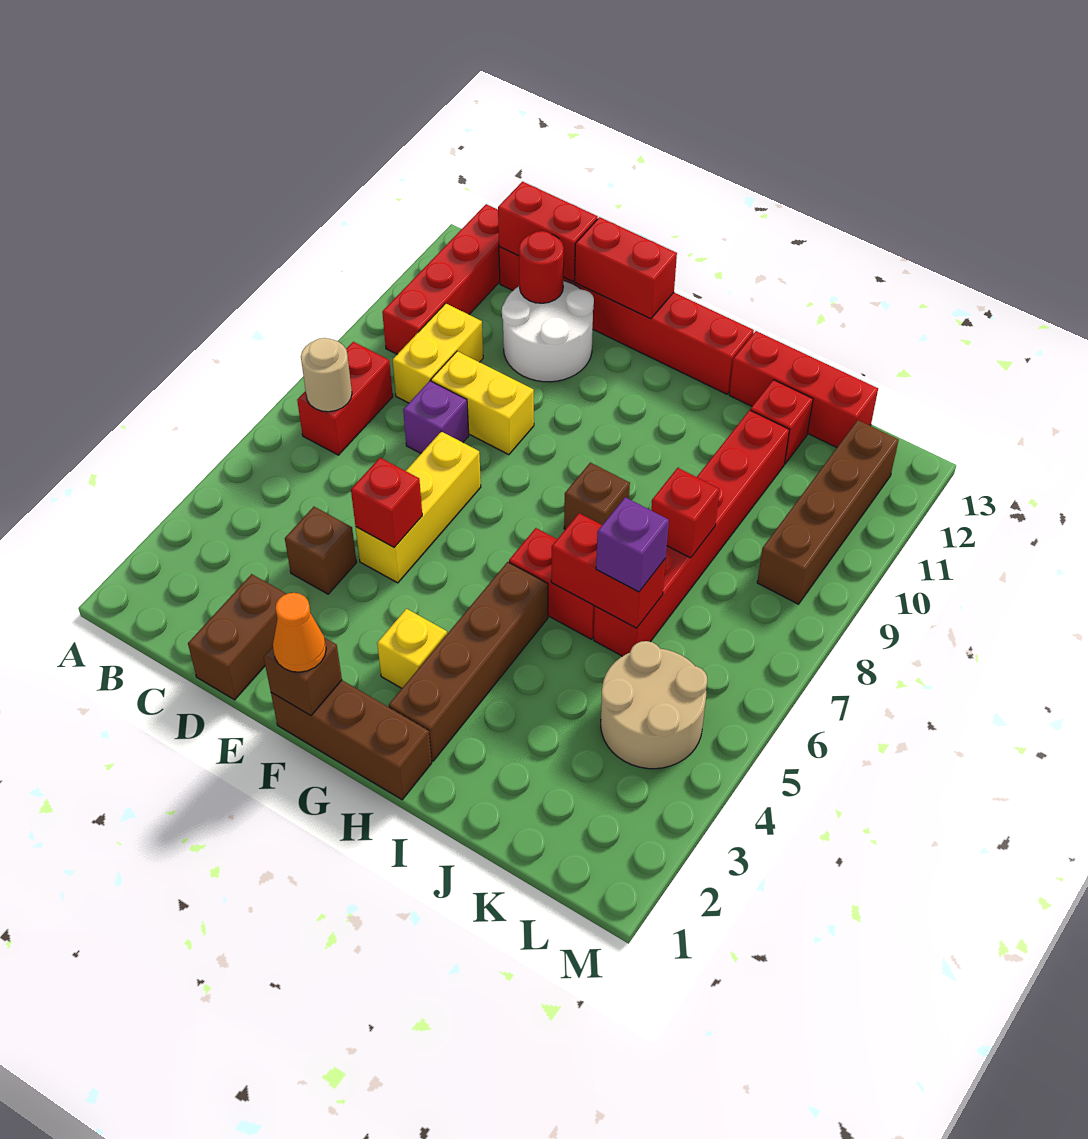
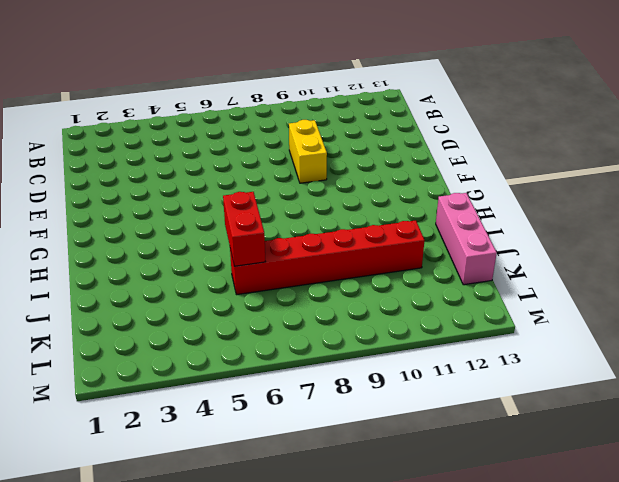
pink brick I13:K13 level 1 -> red brick I13:K13 level 1
none -> red brick B7:B8 level 1
none -> red brick B10:B13 level 1
none -> yellow brick C9:C10 level 1
none -> red brick C13:H13 level 1

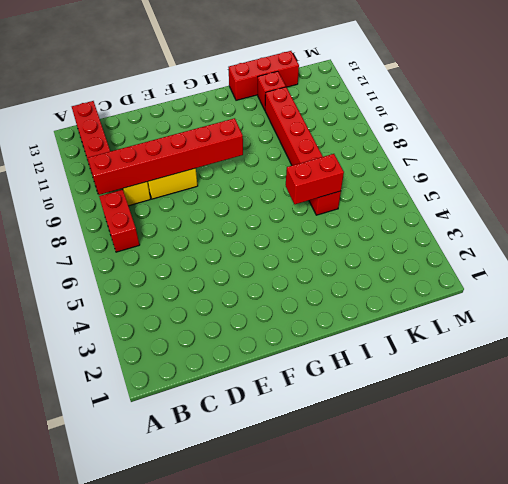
red brick B9:G9 level 2 -> red brick C13:H13 level 1
none -> brown brick D1:D2 level 1
none -> brown brick D4 level 1
none -> purple brick D8 level 1
none -> white round brick D11:E12 level 1

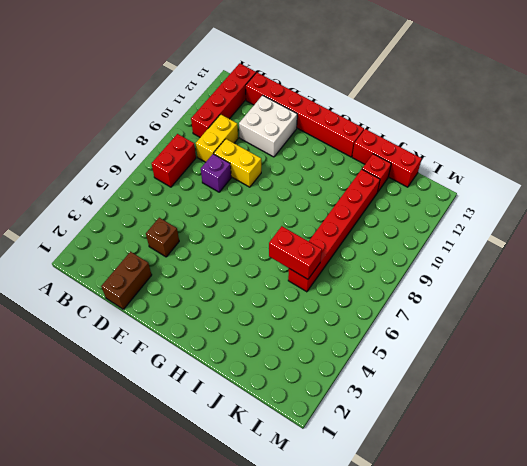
white brick D11:E12 level 1 -> white round brick D11:E12 level 1
none -> yellow brick E5:E7 level 1
none -> brown brick F1:H1 level 1
none -> yellow brick G3 level 1
none -> brown brick H2:H5 level 1

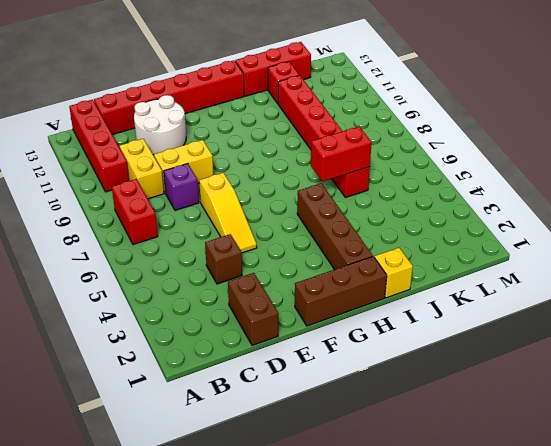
yellow slope E5:E7 level 1 top 7 -> yellow brick E5:E7 level 1
yellow brick I1 level 1 -> yellow brick G3 level 1
none -> red brick H6:I6 level 1
none -> brown brick H8 level 1
none -> tan round brick K4:L5 level 1
none -> brown brick L9:L12 level 1

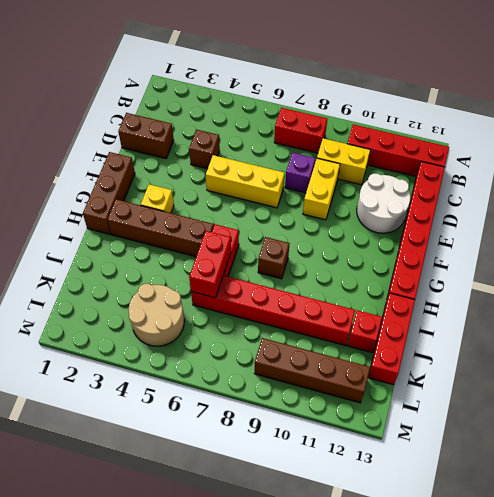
none -> tan round brick B7 level 2
none -> red brick C13:D13 level 2
none -> red round brick D12 level 2
none -> red brick E5 level 2

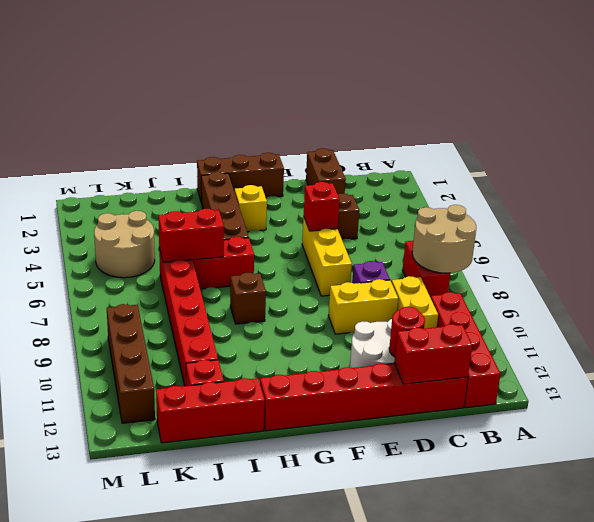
tan round brick A7:B8 level 2 -> tan round brick B7 level 2
none -> red brick E13:F13 level 2
none -> brown brick F1 level 2
none -> red brick J8 level 2
none -> orange cone F1 level 3

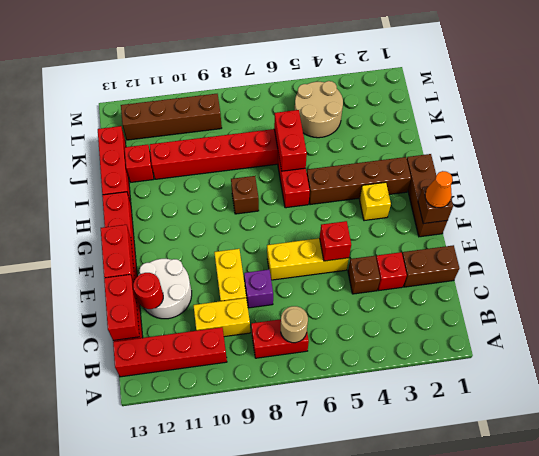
red brick D3 level 1 -> red brick J8 level 2
none -> purple brick J6 level 3

